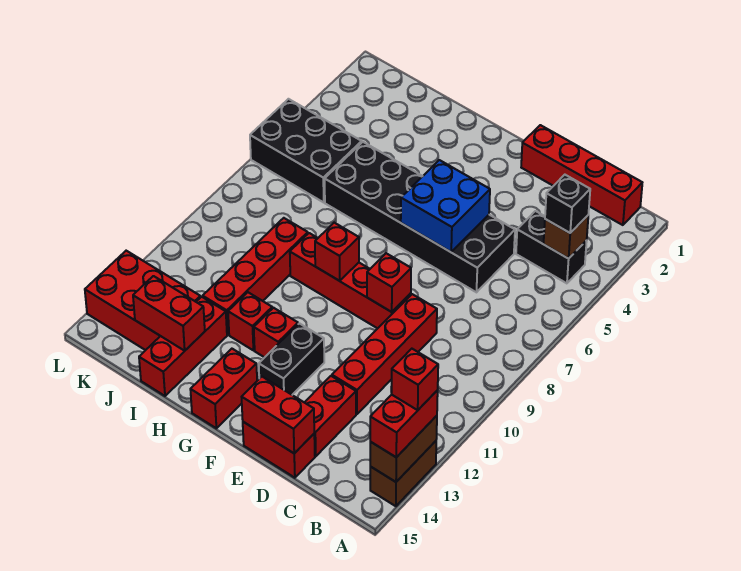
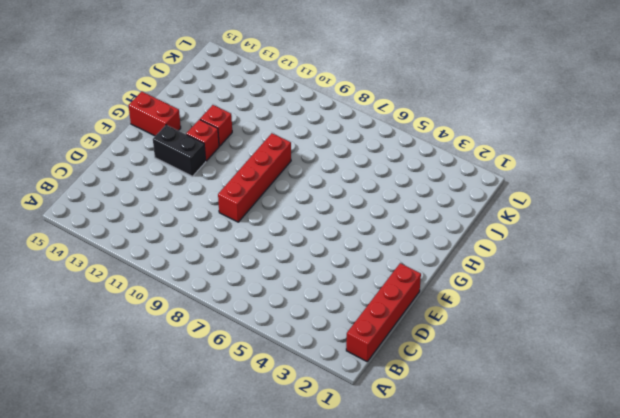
none -> brown brick A13:A14 level 1
none -> black brick B4:C4 level 1
none -> black brick D5:I6 level 1

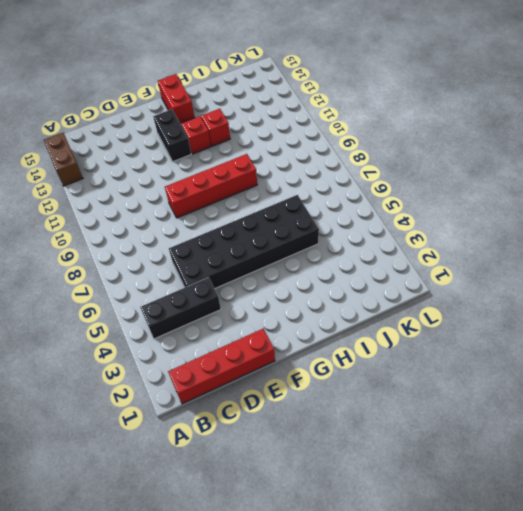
black brick B4:D4 level 1 -> black brick B4:C4 level 1
none -> red brick D9:D12 level 1
none -> red brick D13:D14 level 1
none -> red brick D15:E15 level 1

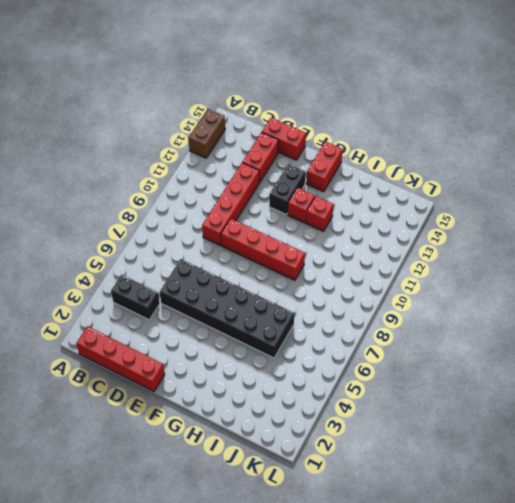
none -> red brick I9:I12 level 1
none -> red brick I13:I15 level 1
none -> black brick J5:L6 level 1

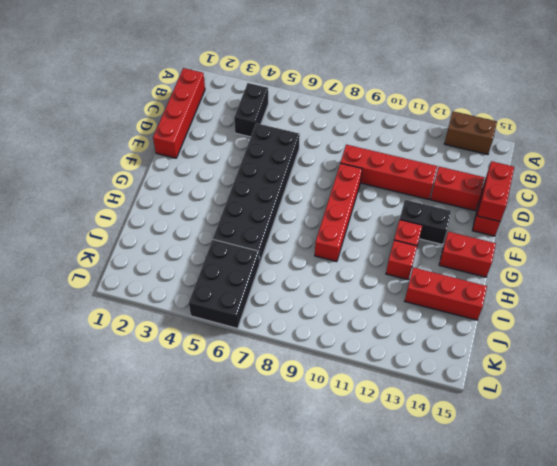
none -> red brick I9:I12 level 1
none -> red brick J13:L14 level 1
none -> brown brick A13:A14 level 2

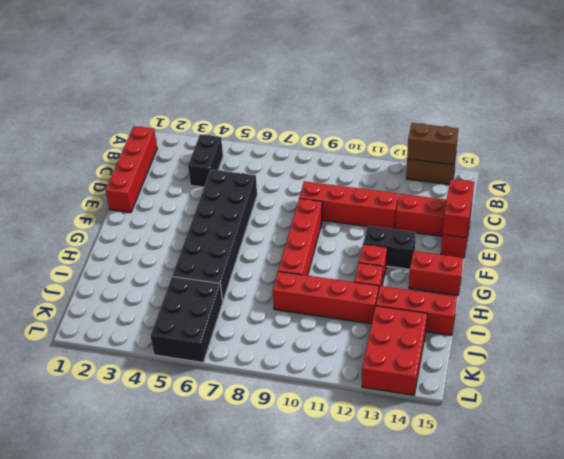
none -> brown brick B4 level 2
none -> blue brick E5:F6 level 2
none -> red brick E9 level 2

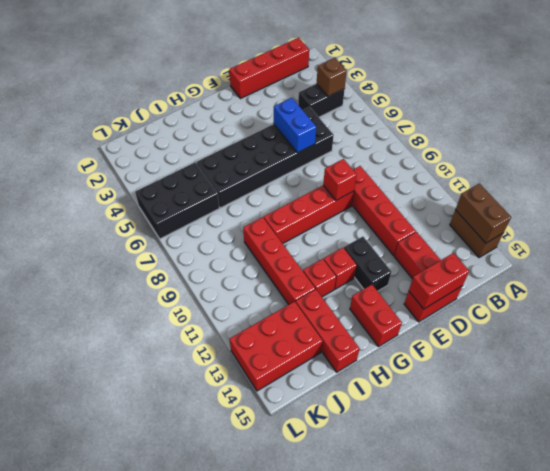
blue brick E5:E6 level 2 -> blue brick E5:F6 level 2
none -> red brick G9 level 2
none -> red brick I14:J14 level 2
none -> red brick A13:A14 level 3

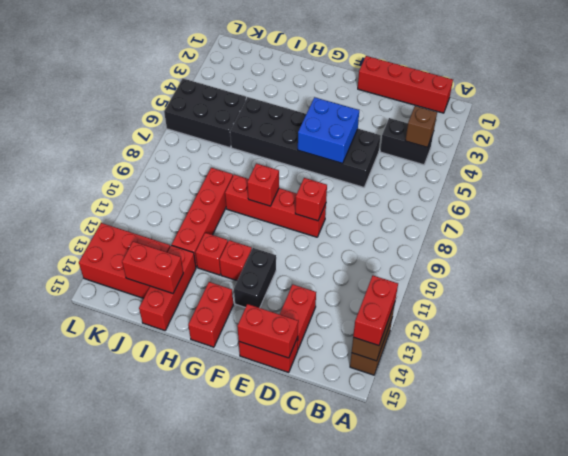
none -> red brick D9:D12 level 1
none -> black brick B4 level 3
none -> red brick A13 level 4

